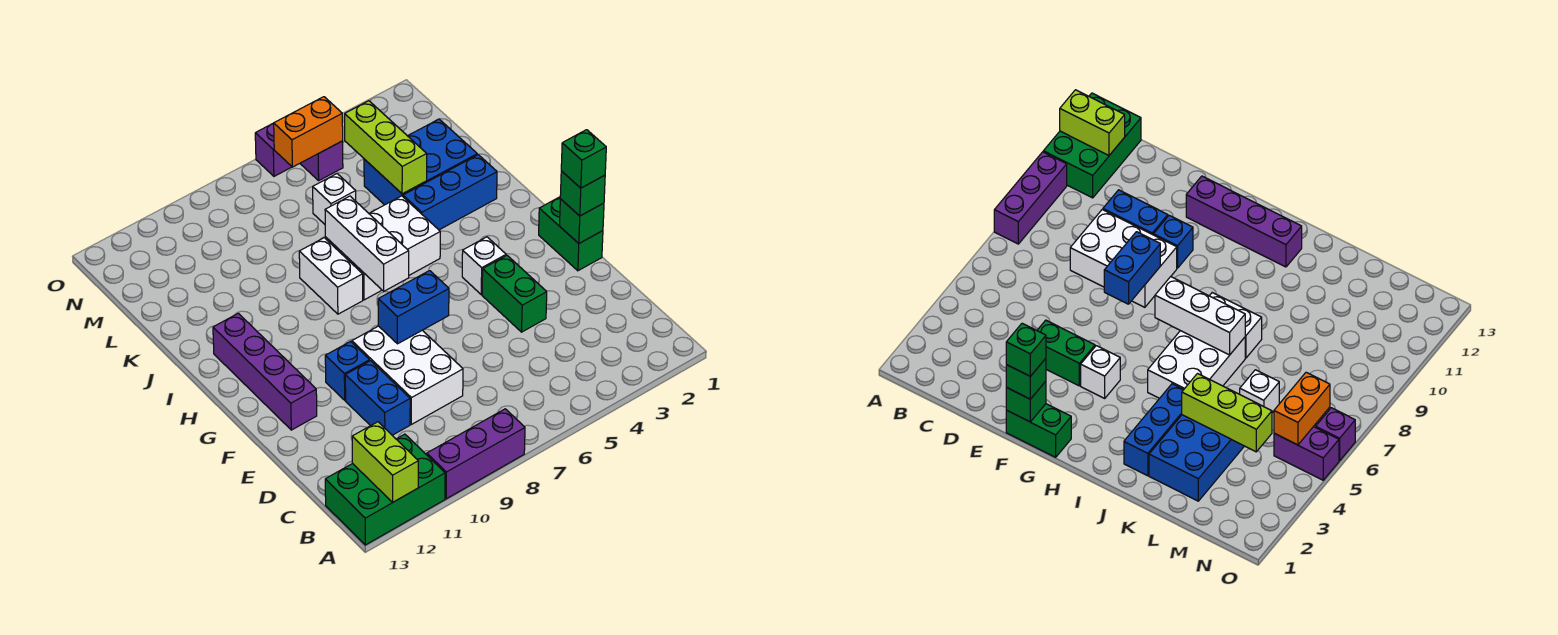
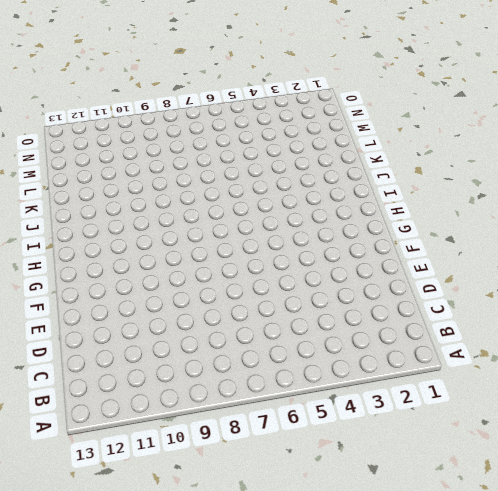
none -> purple brick A8:A10 level 1
none -> green brick A11:B13 level 1
none -> white brick D8:F9 level 1

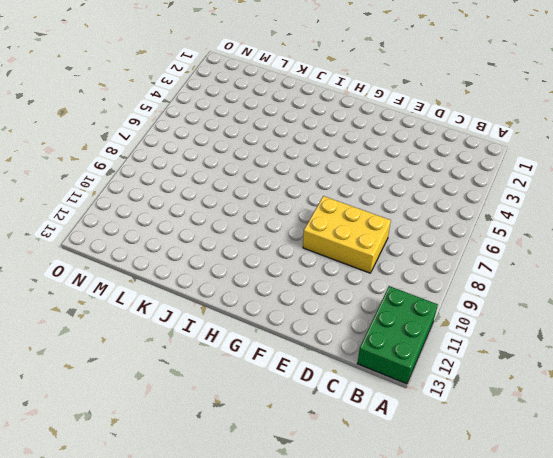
yellow brick D8:F9 level 1 -> white brick D8:F9 level 1
none -> purple brick A8:A10 level 1
none -> blue brick D10:E10 level 1
none -> green brick E4:F4 level 1

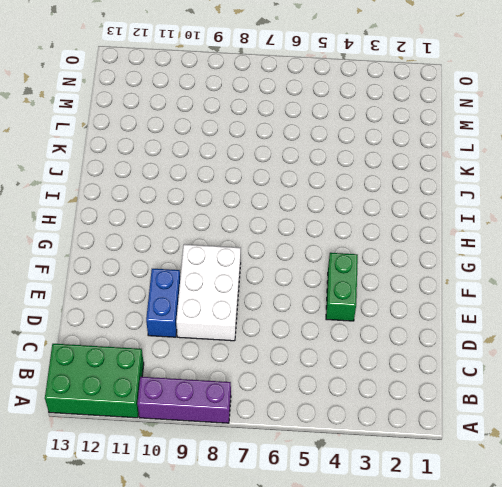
none -> green brick F1:G1 level 1
none -> blue brick F10 level 1
none -> purple brick F12:I12 level 1

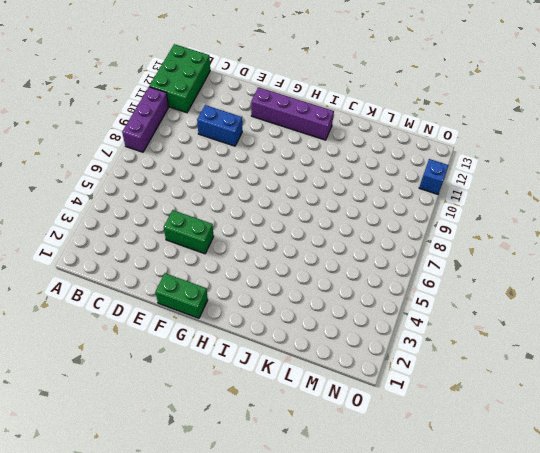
blue brick O11 level 1 -> blue brick F10 level 1
none -> white brick D8:F9 level 1
none -> white brick G4 level 1
none -> white brick I5:J7 level 1

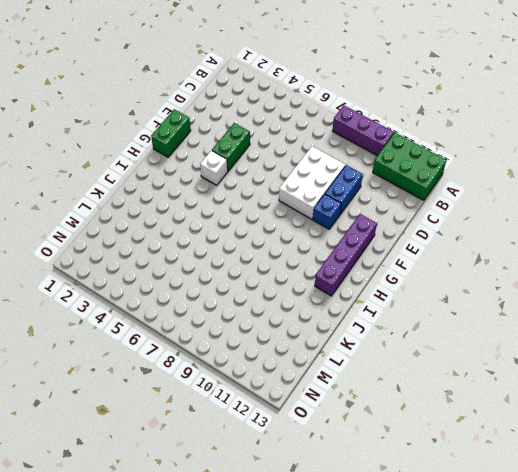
none -> white brick I5:J7 level 1
none -> white brick I8:J8 level 1
none -> blue brick J2:J4 level 1

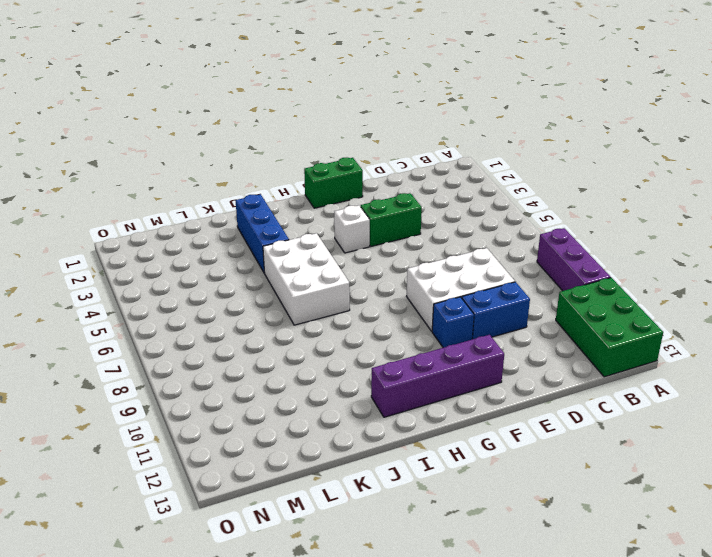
none -> white brick I8:J8 level 1
none -> blue brick K2:L4 level 1
none -> white brick L6 level 1

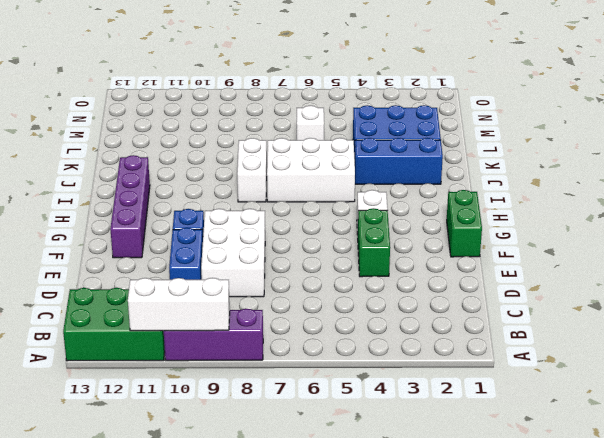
white brick A9:A11 level 2 -> white brick H7:J7 level 2
none -> purple brick N5:O5 level 1
none -> purple brick O6 level 1
none -> lime brick A12:B12 level 2

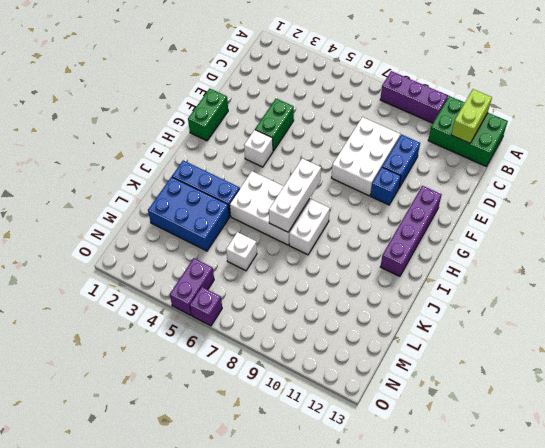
none -> green brick F1 level 2
none -> blue brick F7:F8 level 2
none -> lime brick K4:M4 level 2

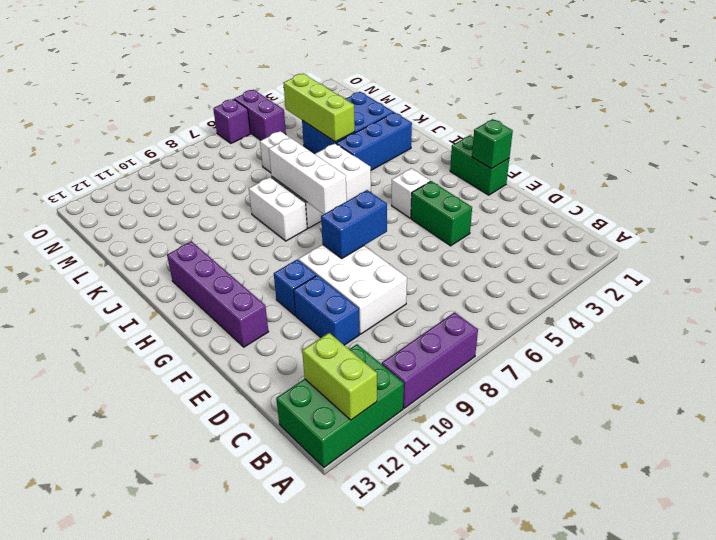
none -> orange brick N5:N6 level 2
none -> green brick F1 level 3
none -> green brick F1 level 4

